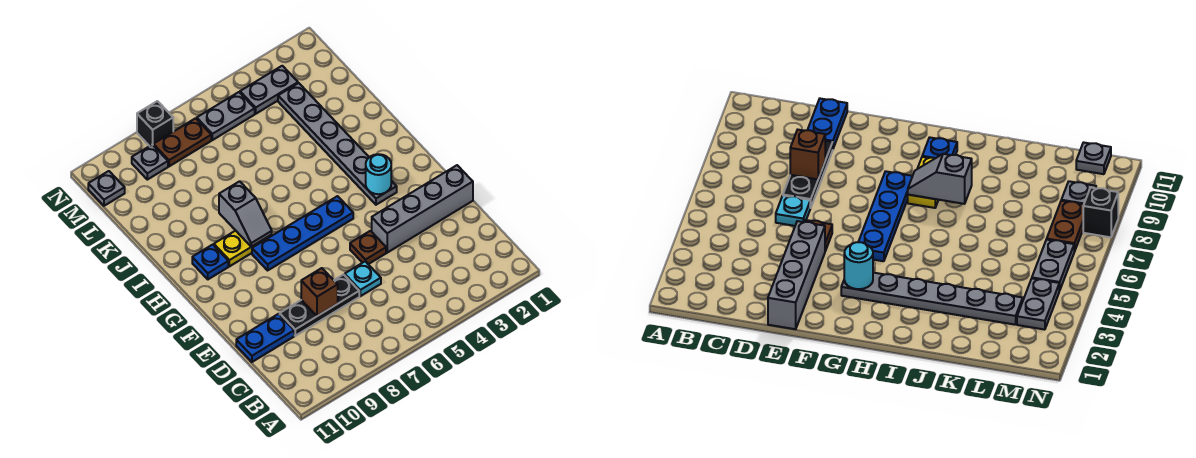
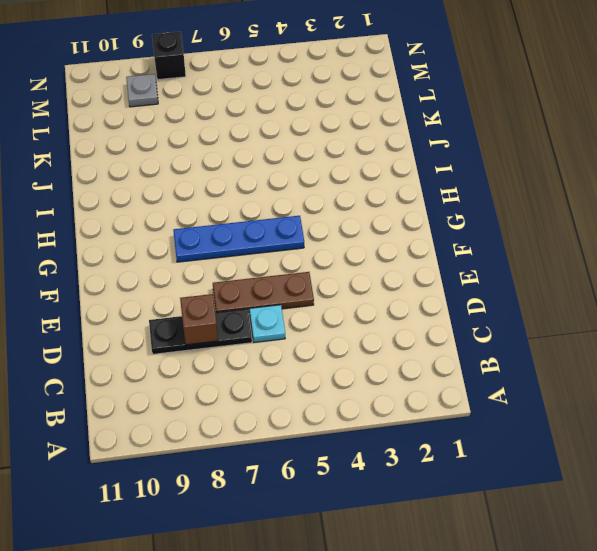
brown plate E5:E7 level 1 -> brown plate E5 level 1
none -> blue plate D10:D11 level 1
none -> grey brick E1:E4 level 1
none -> grey plate G3:L3 level 1

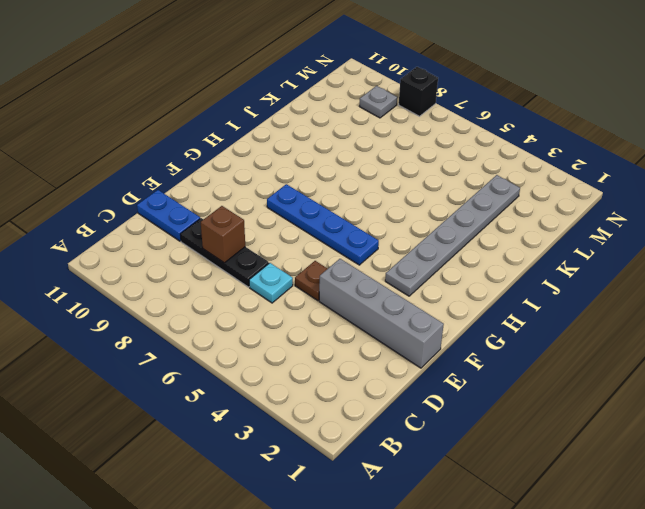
none -> yellow plate H8:H9 level 1
none -> blue plate H10 level 1
none -> grey plate M3:M4 level 1

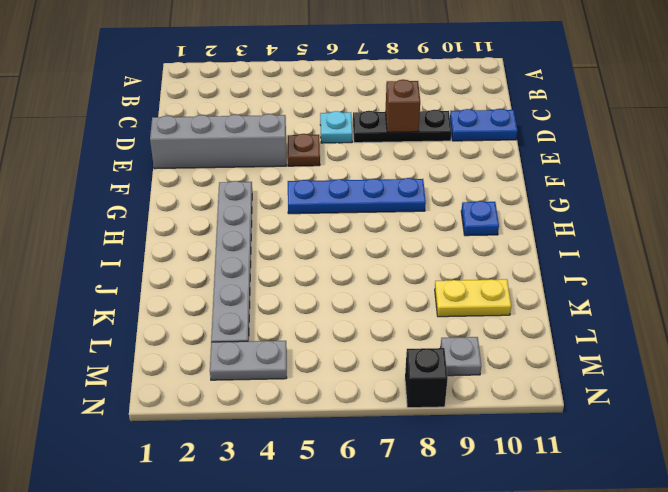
yellow plate K9:K10 level 1 -> yellow plate H8:H9 level 1
none -> grey plate M5:M6 level 1
none -> brown plate M7:M8 level 1
none -> grey plate M11 level 1

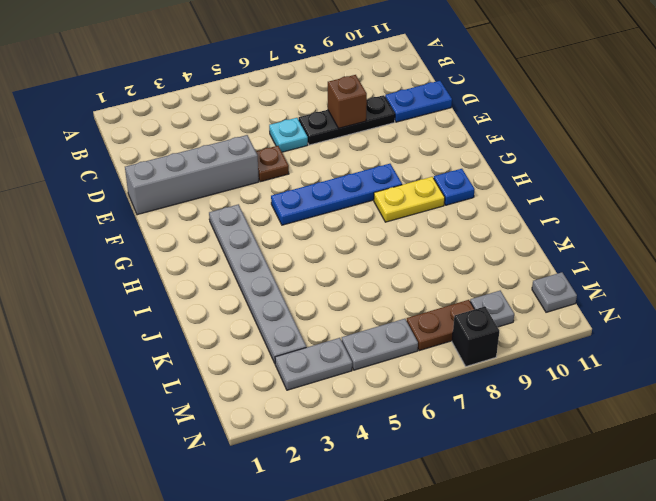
none -> cyan round brick G3 level 2
none -> grey slope H8:I8 level 2 top I

